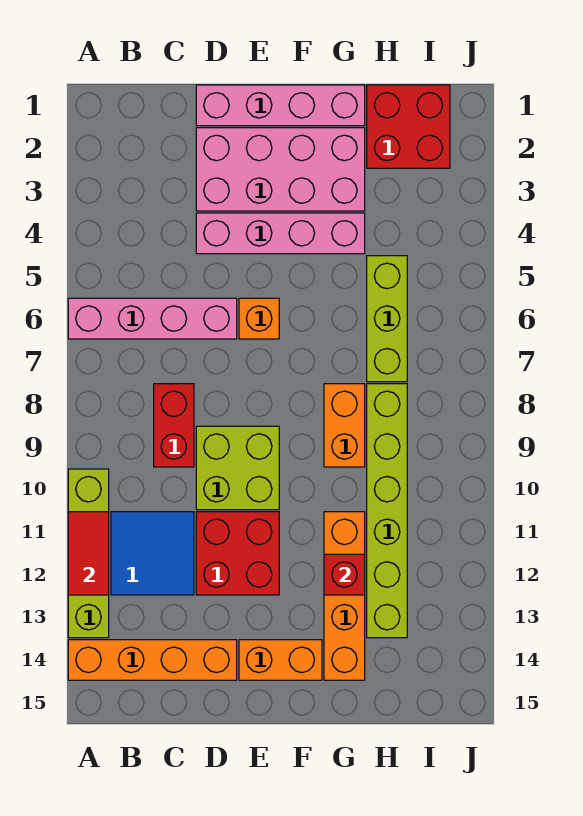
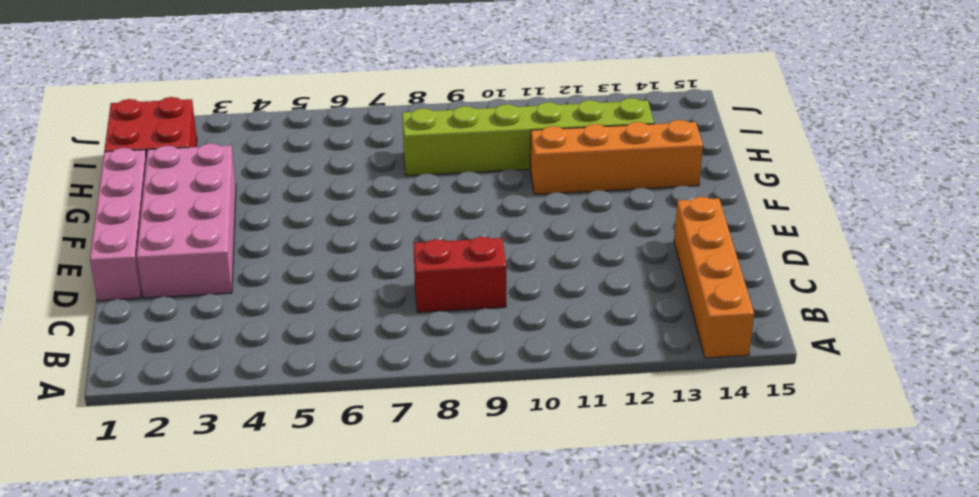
none -> pink brick A6:D6 level 1
none -> lime brick A10:A13 level 1
none -> blue tile B11:C12 level 1

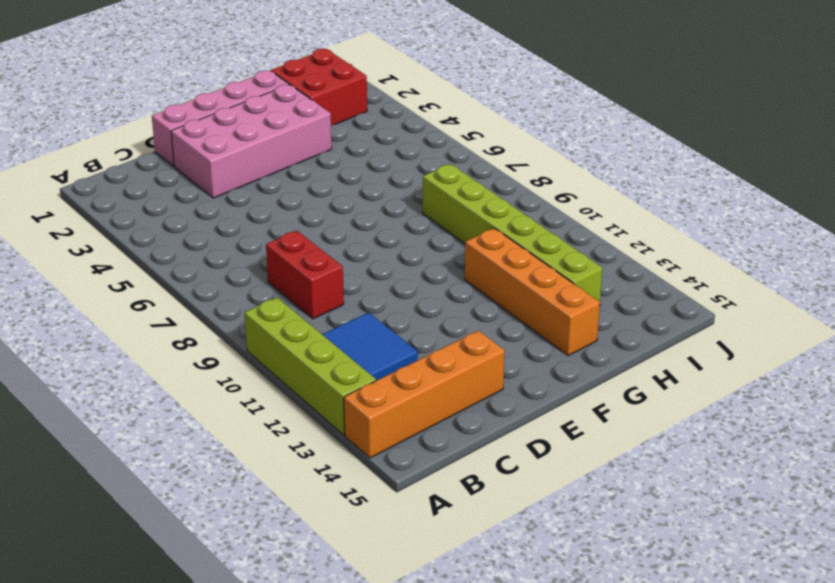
none -> pink brick A6:D6 level 1
none -> pink brick D4:G4 level 1
none -> lime brick D9:E10 level 1

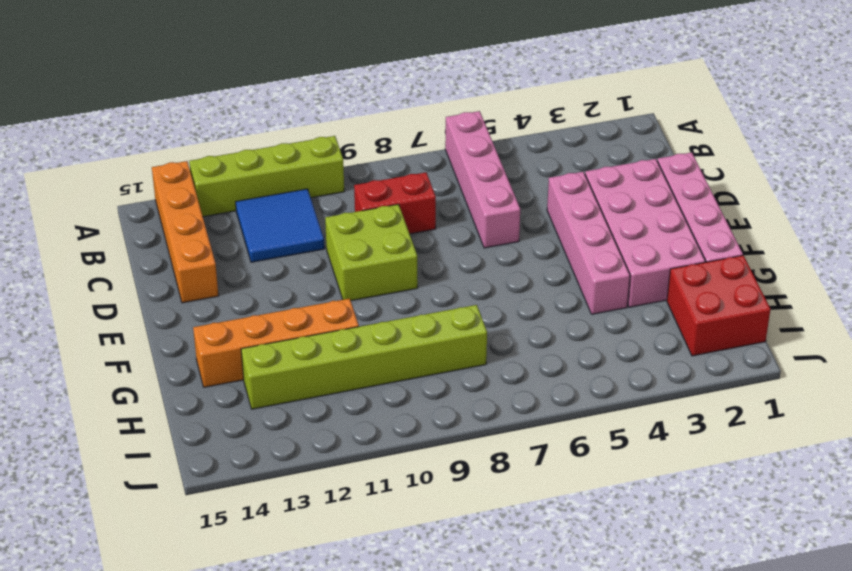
none -> red brick D11:E12 level 1
none -> orange brick E6 level 1
none -> orange brick E14:F14 level 1

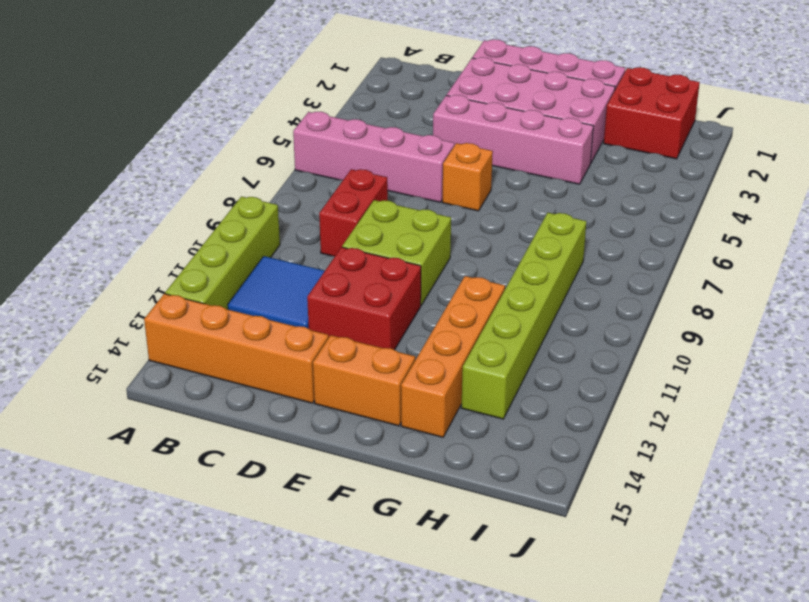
none -> orange brick G8:G9 level 1
none -> lime brick H5:H7 level 1
none -> red tile A11:A12 level 2

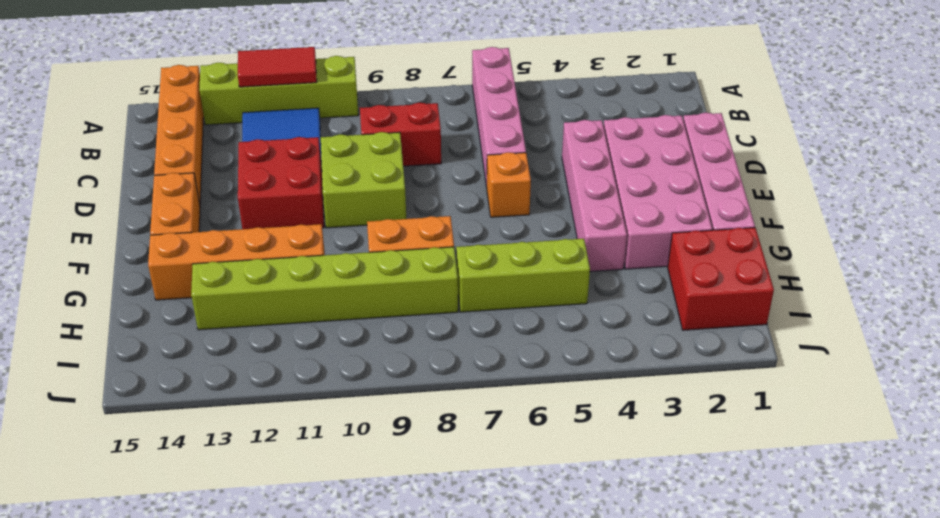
none -> red brick G12 level 2

